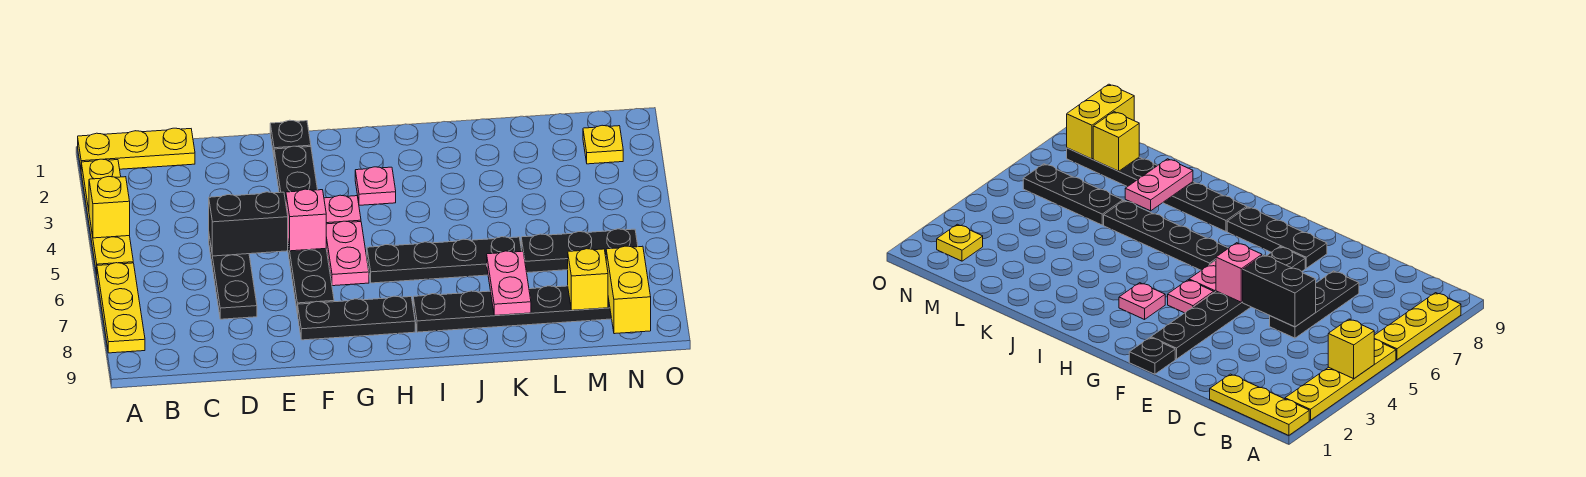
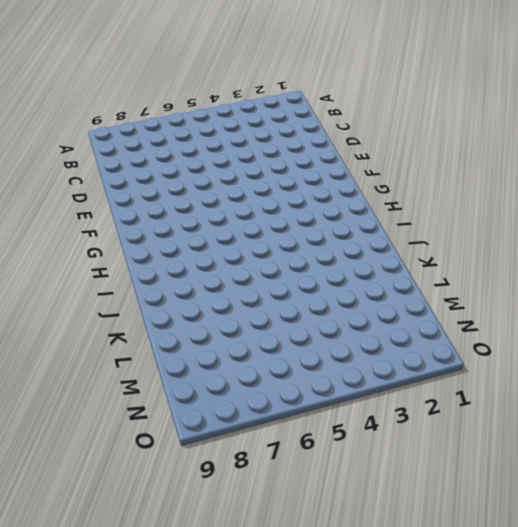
none -> yellow plate A1:C1 level 1
none -> yellow plate A2:A5 level 1
none -> yellow plate A6:A8 level 1

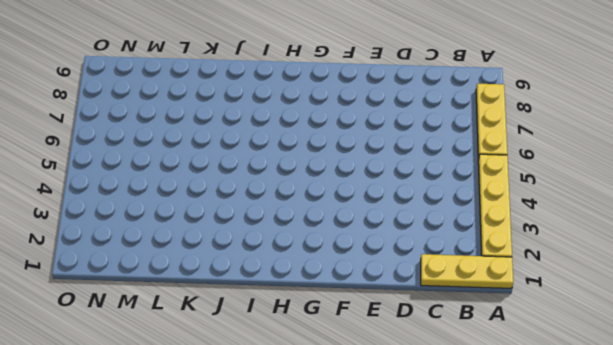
none -> black plate D5:D7 level 1
none -> black plate F1 level 1
none -> black plate F2:F7 level 1

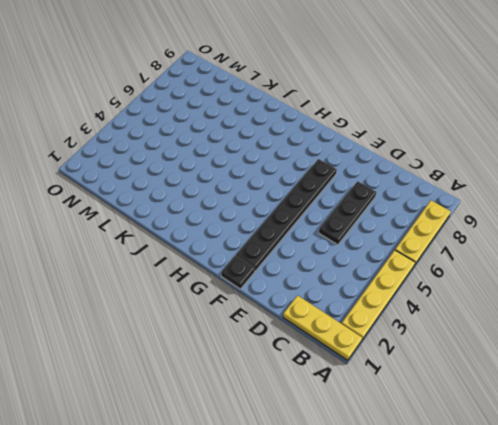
none -> black plate F8:H8 level 1
none -> pink plate G4 level 1
none -> pink plate G5:G6 level 1

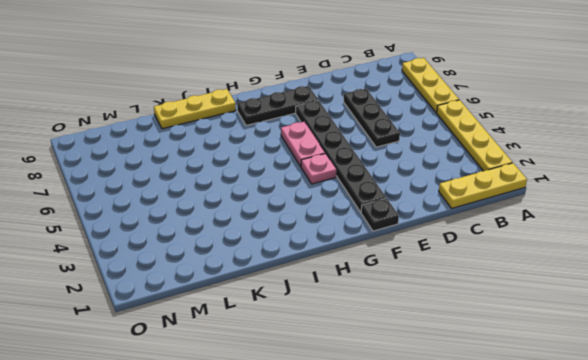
yellow plate I9:K9 level 1 -> none
none -> pink plate H3 level 1
none -> black plate H6:K6 level 1
none -> black plate I8:N8 level 1

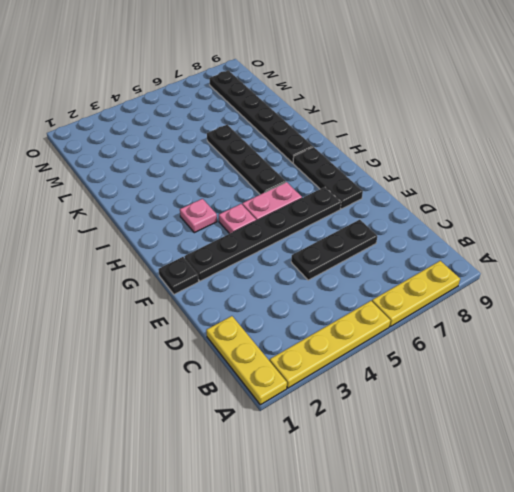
none -> black plate L6:N6 level 1
none -> yellow plate N2 level 1
none -> yellow brick A4 level 2

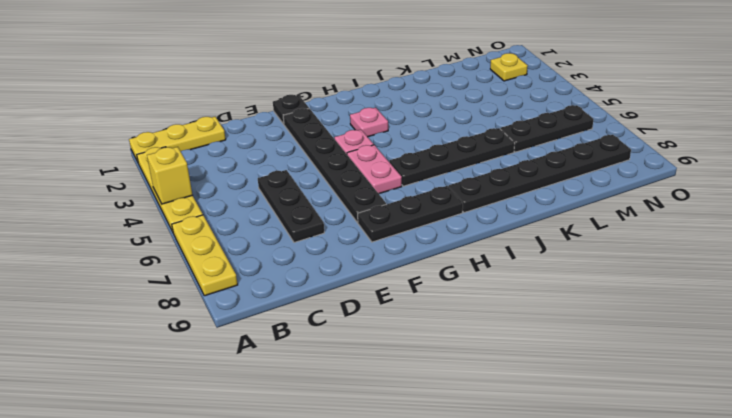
none -> black brick D5:E5 level 2
none -> pink brick F5 level 2
none -> pink plate K7:K8 level 2

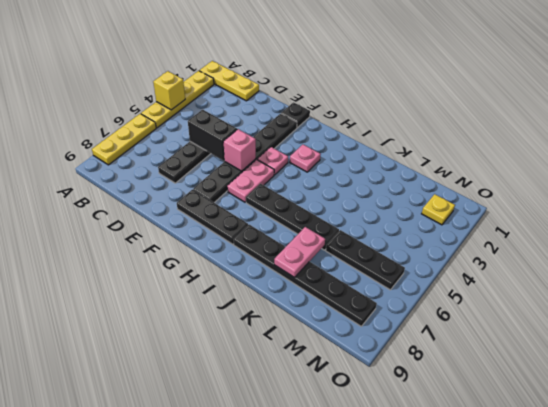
none -> yellow brick M8 level 2
none -> yellow brick N8:N9 level 2

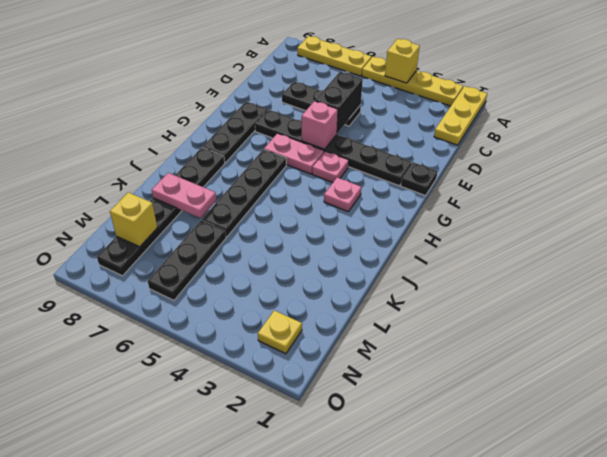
none -> yellow brick N8:N9 level 2

